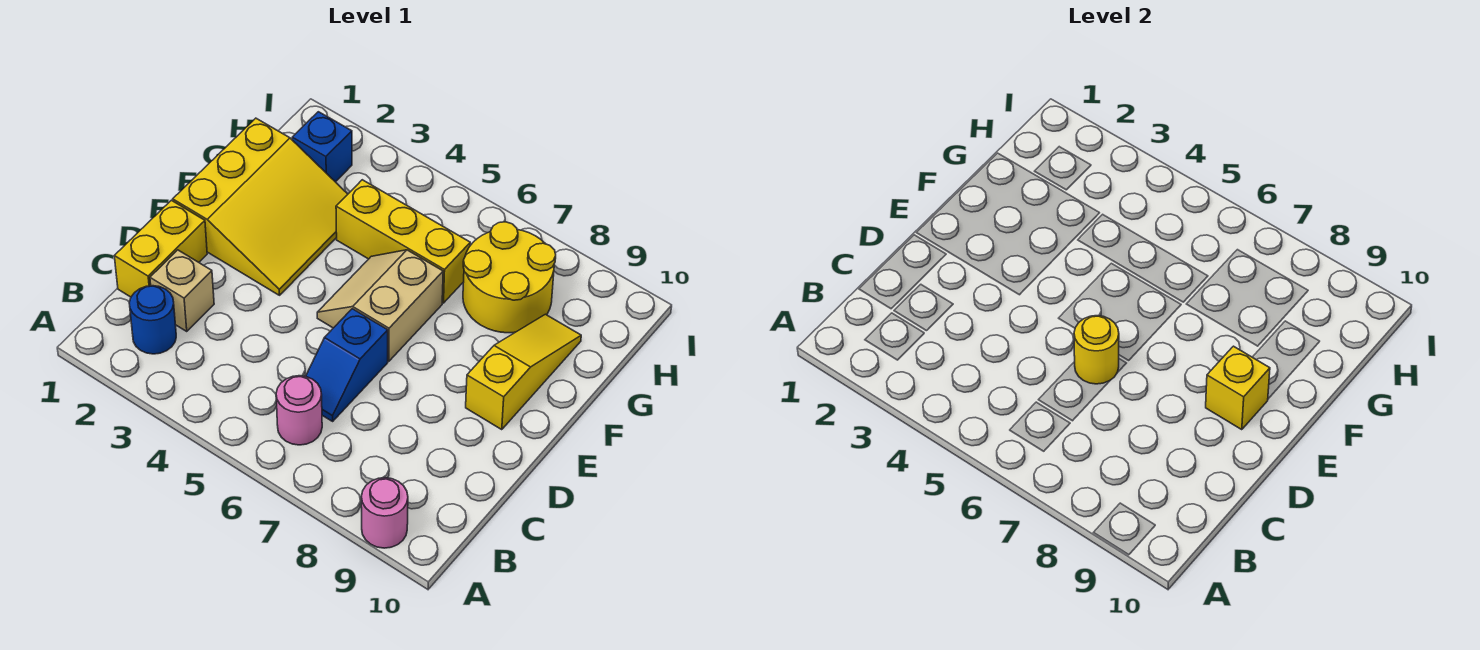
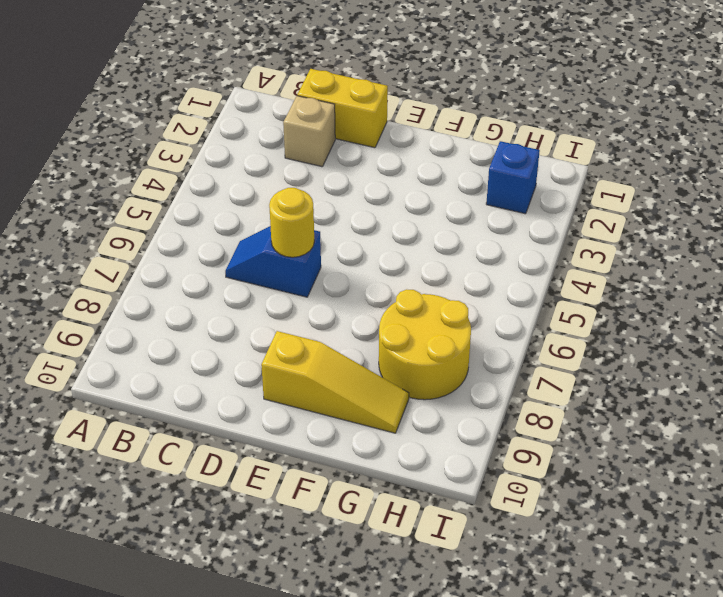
none -> pink round brick A9 level 1
none -> blue round brick B2 level 1
none -> pink round brick B6 level 1

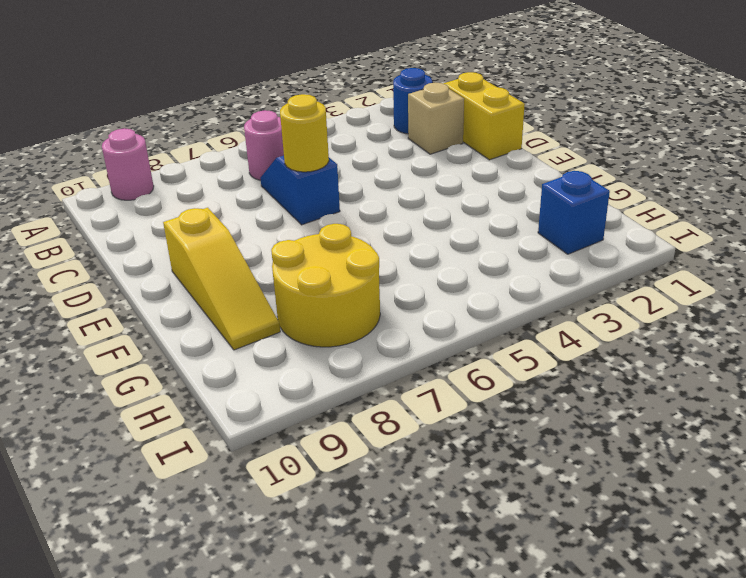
none -> yellow slope E1:G3 level 1 top 1
none -> tan slope E5:F6 level 1 top 6
none -> yellow brick G4:G6 level 1

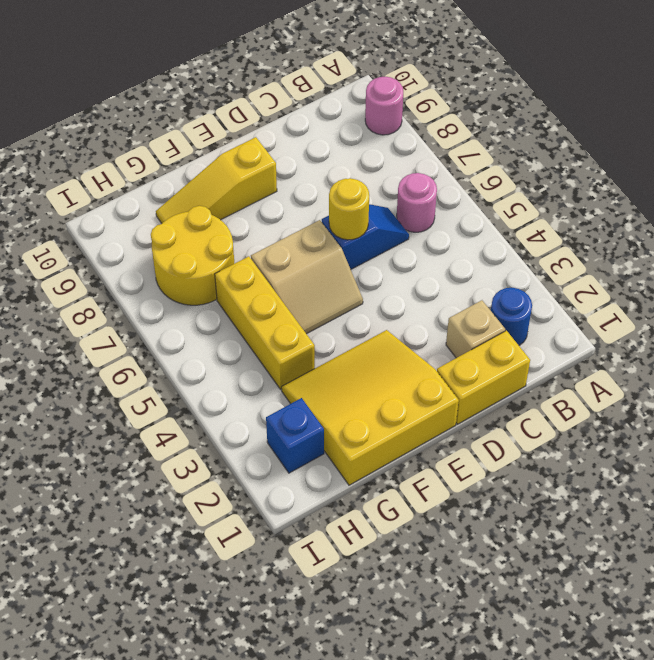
none -> yellow brick E9 level 2

